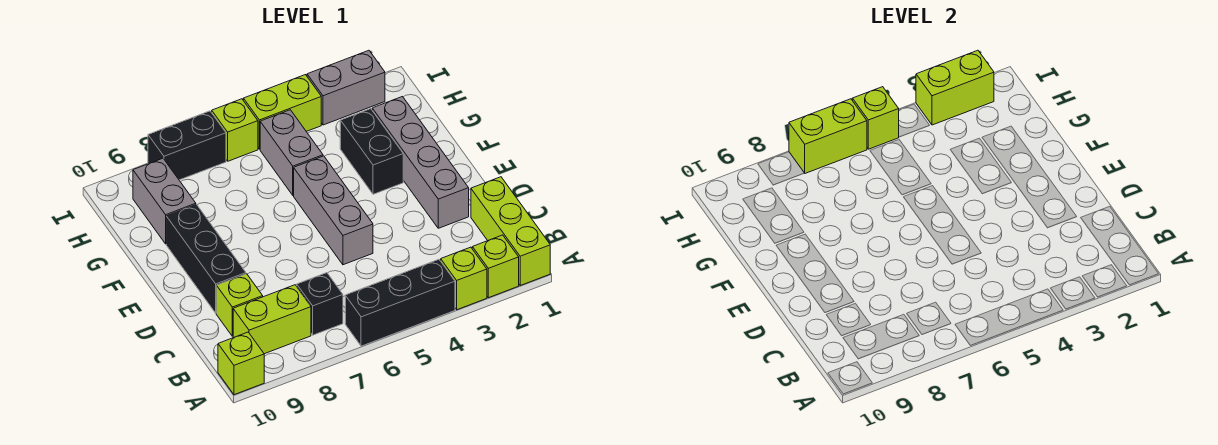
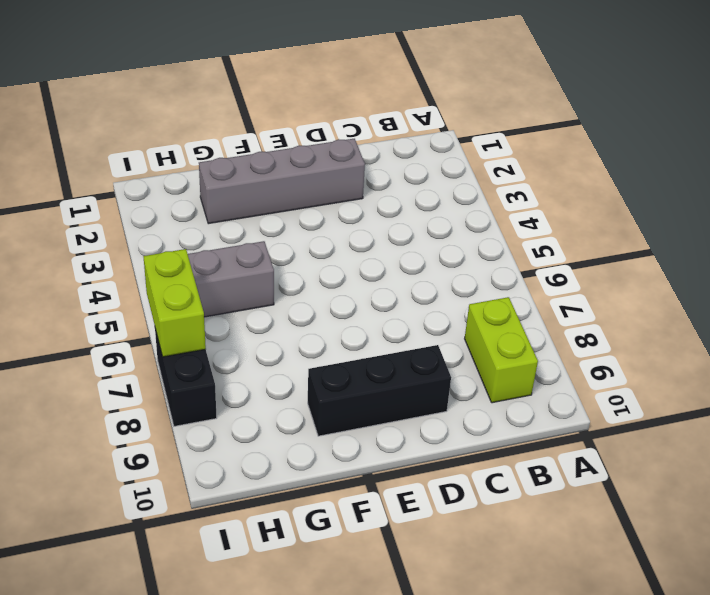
none -> lime brick A1:C1 level 1
none -> lime brick A2 level 1
none -> lime brick A3 level 1

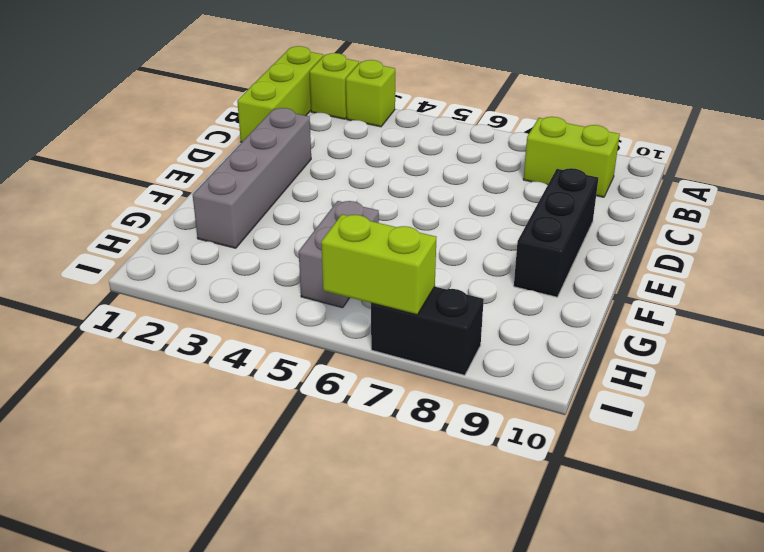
none -> black brick A4:A6 level 1
none -> lime brick A10 level 1
none -> black brick B7 level 1

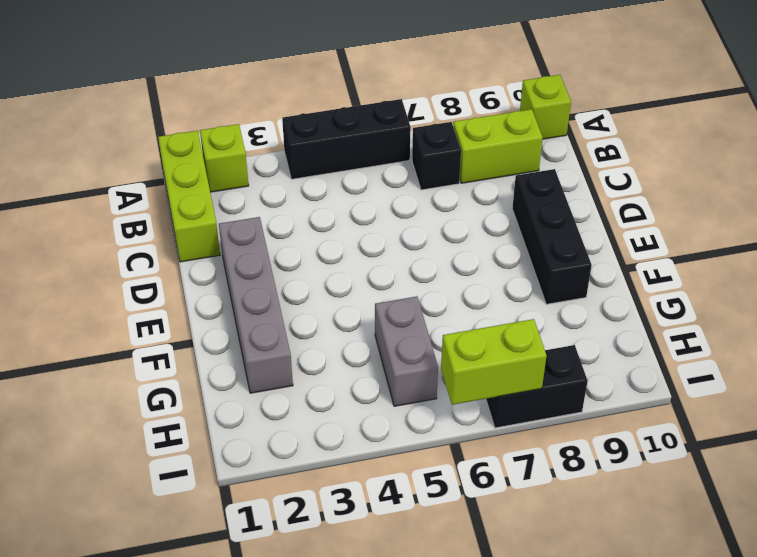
none -> lime brick A3 level 1
none -> lime brick C9 level 1
none -> grey brick D5:F5 level 1

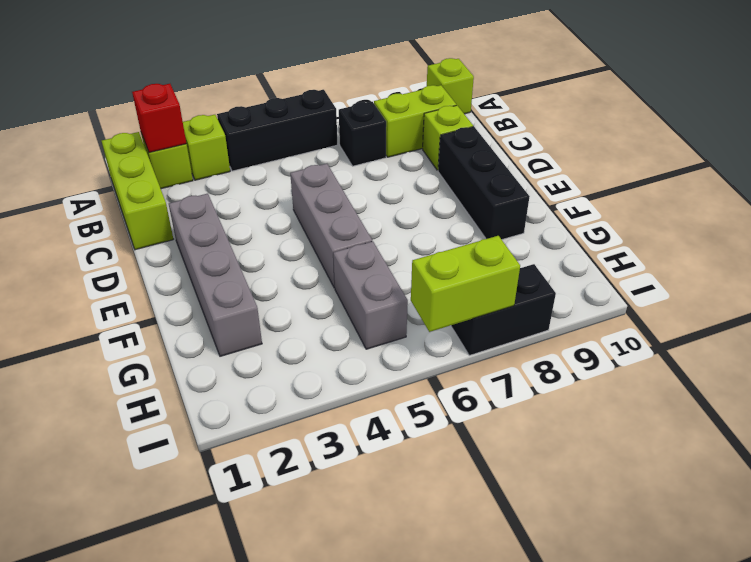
red brick A2 level 2 -> none
none -> black brick F3:G3 level 1
none -> grey brick G9:H9 level 1
none -> grey brick I2:I3 level 1

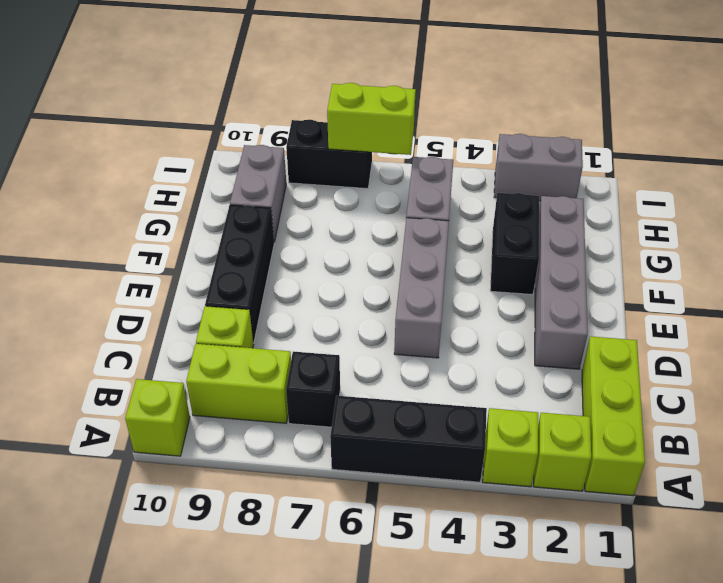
none -> lime brick I4:I5 level 1
none -> lime brick I6 level 1
none -> lime brick I2:I3 level 2

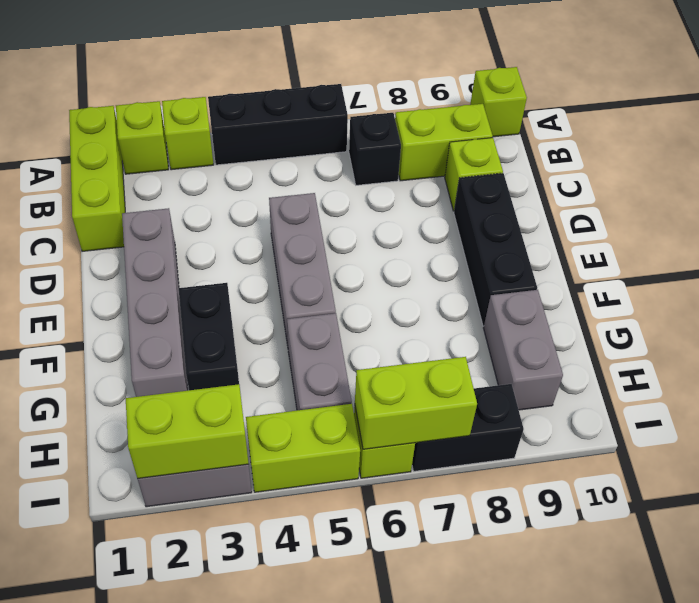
none -> lime brick I5 level 2

